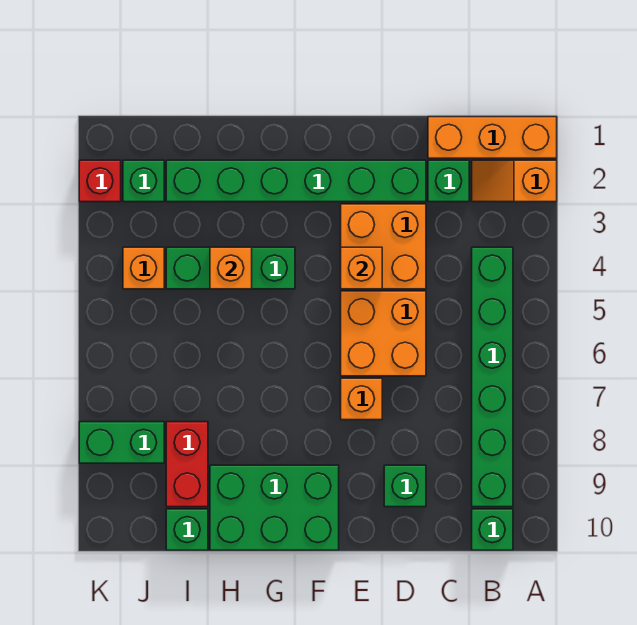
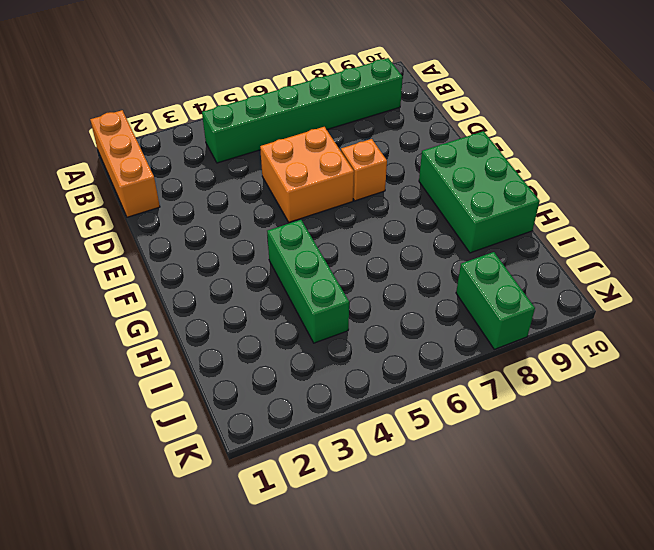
none -> orange slope A2:B2 level 1 top A
none -> green brick B10 level 1
none -> green brick C2 level 1

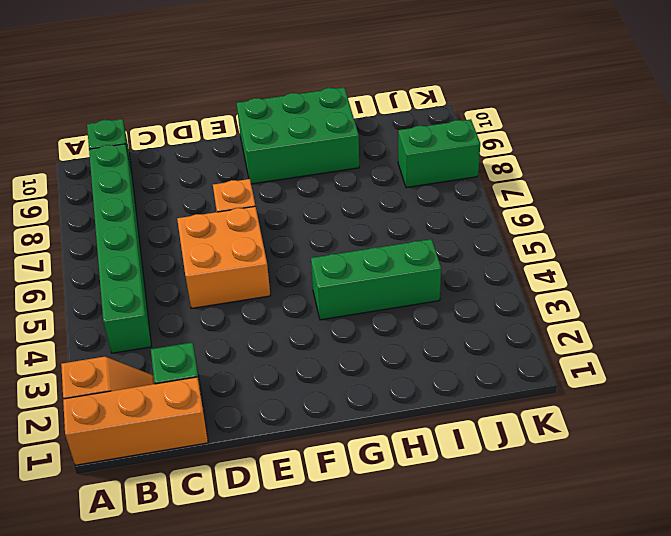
none -> green brick D2:I2 level 1
none -> orange brick D3:E4 level 1
none -> green brick D9 level 1

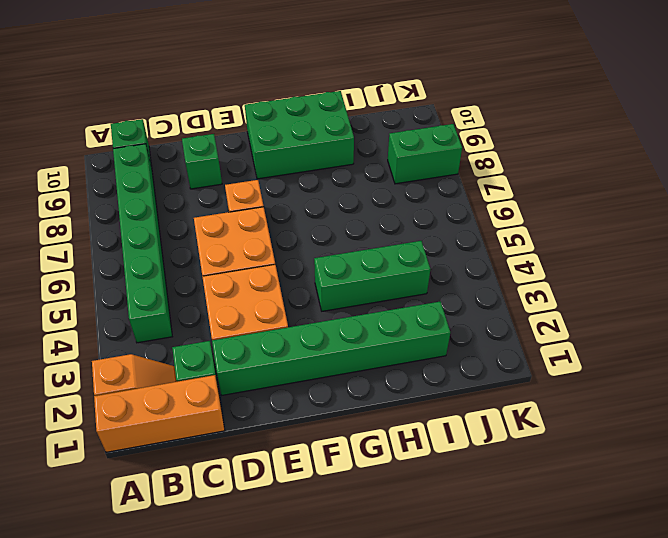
none -> red brick I8:I9 level 1
none -> green brick I10 level 1
none -> green brick J2 level 1

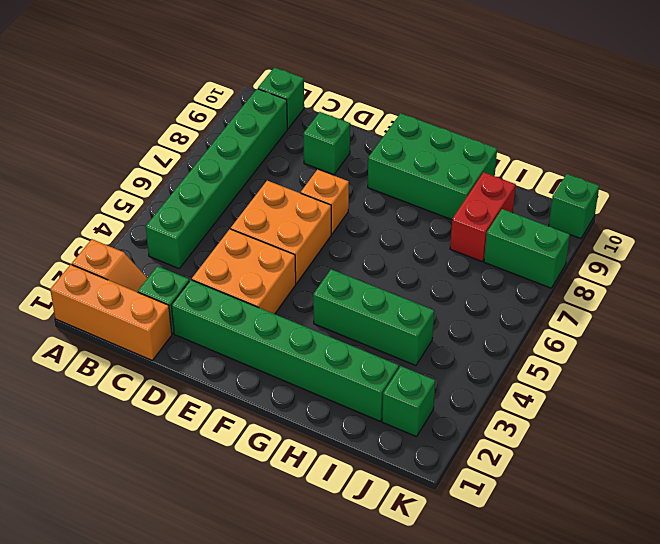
green brick K10 level 1 -> green brick I10 level 1
none -> orange brick J4 level 1
none -> red brick K2 level 1
none -> orange brick E4 level 2

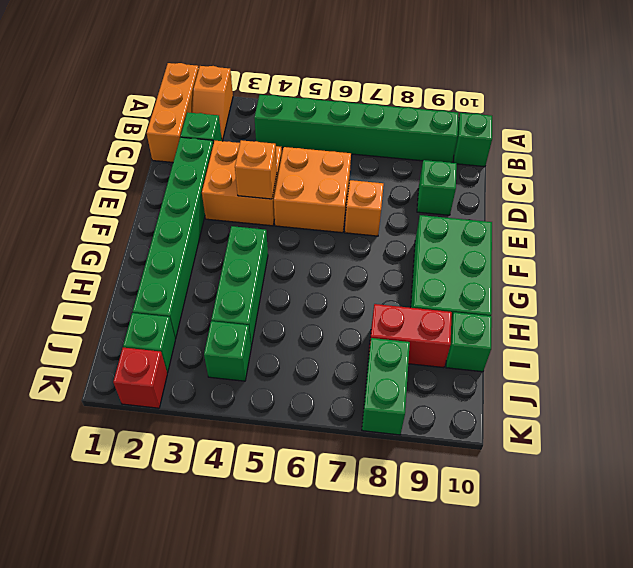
green brick J4 level 1 -> orange brick J4 level 1
none -> orange brick H4 level 2

